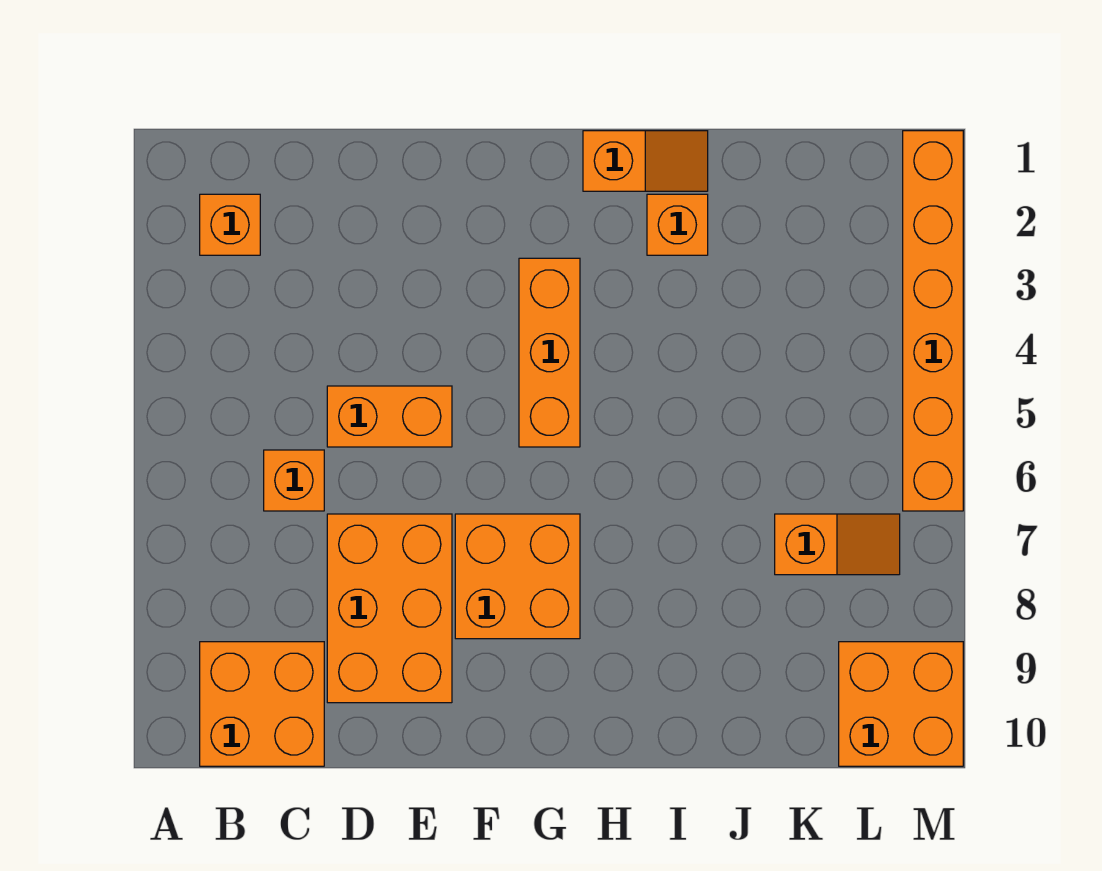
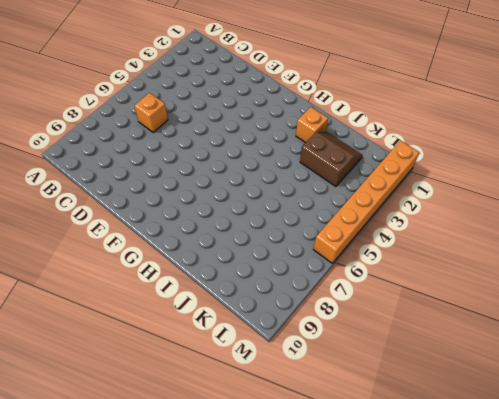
brown slope J2:K3 level 1 top 3 -> none
none -> orange brick B2 level 1
none -> orange brick B9:C10 level 1
none -> orange brick D5:E5 level 1

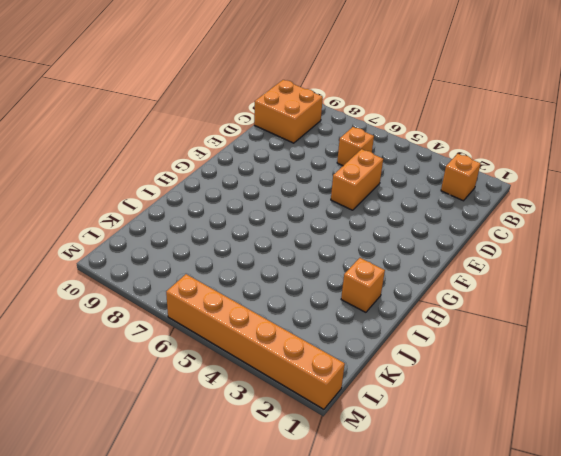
none -> orange brick D7:E9 level 1
none -> orange brick F7:G8 level 1
none -> orange brick G3:G5 level 1

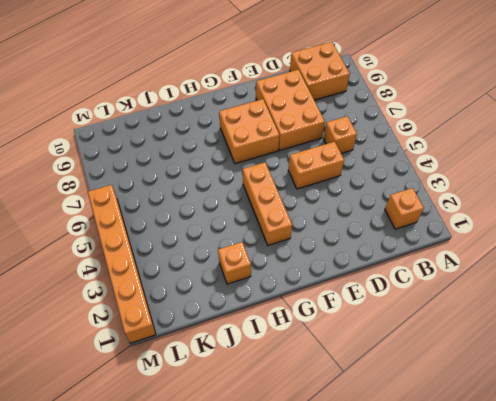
none -> orange slope H1:I1 level 1 top H
none -> orange slope K7:L7 level 1 top K
none -> orange brick L9:M10 level 1

